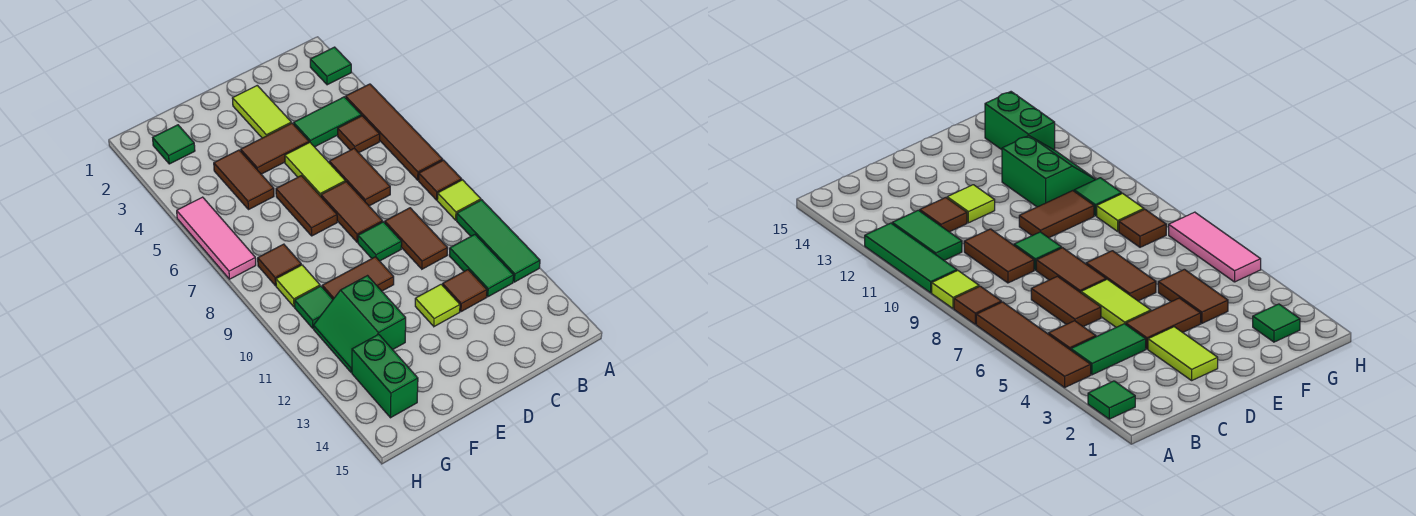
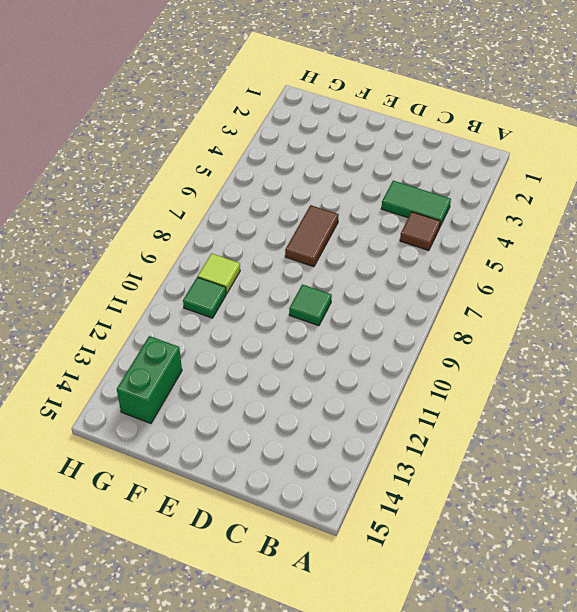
none -> green tile A2 level 1
none -> brown tile A4:A7 level 1
none -> brown tile A8 level 1

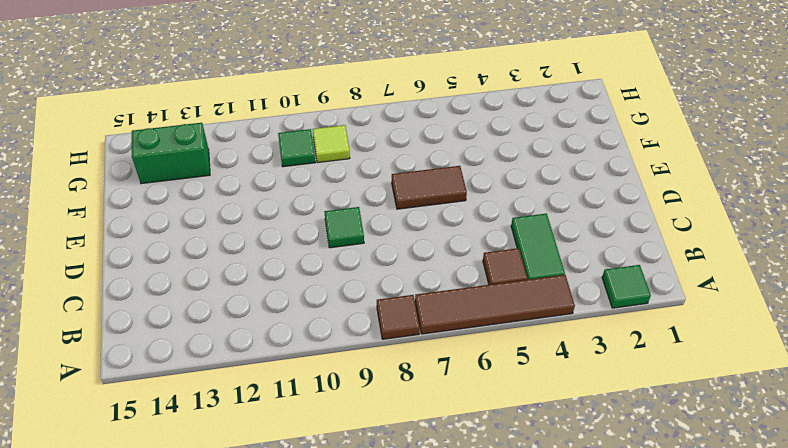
none -> lime tile A9 level 1
none -> green tile A10:A12 level 1
none -> green tile B11:B12 level 1

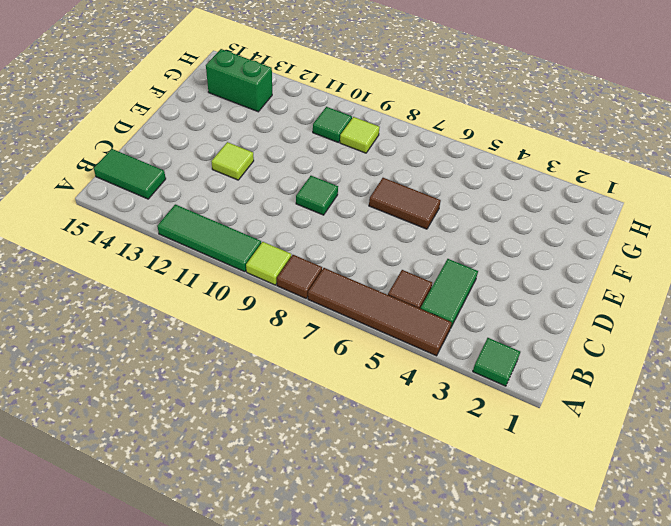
green tile B14:B15 level 1 -> green tile B11:B12 level 1
none -> brown tile C6:C7 level 1
none -> brown tile C9:C10 level 1
none -> brown tile C12 level 1

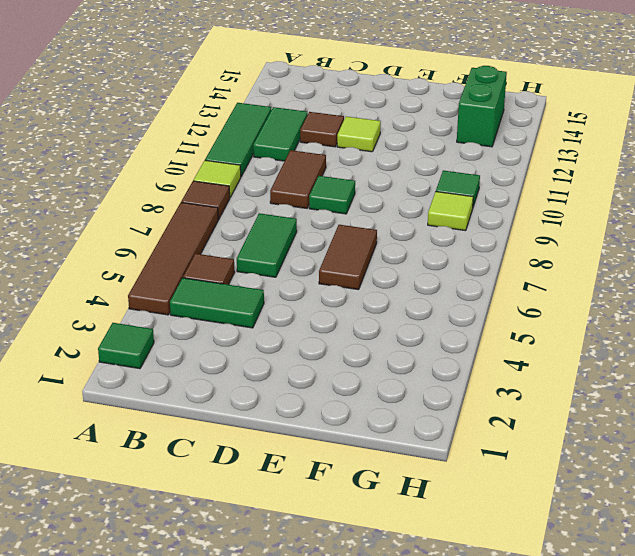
green tile C6:C7 level 1 -> brown tile C6:C7 level 1
none -> lime tile D2:D3 level 1
none -> brown tile D4:E4 level 1
none -> lime tile D5:D6 level 1

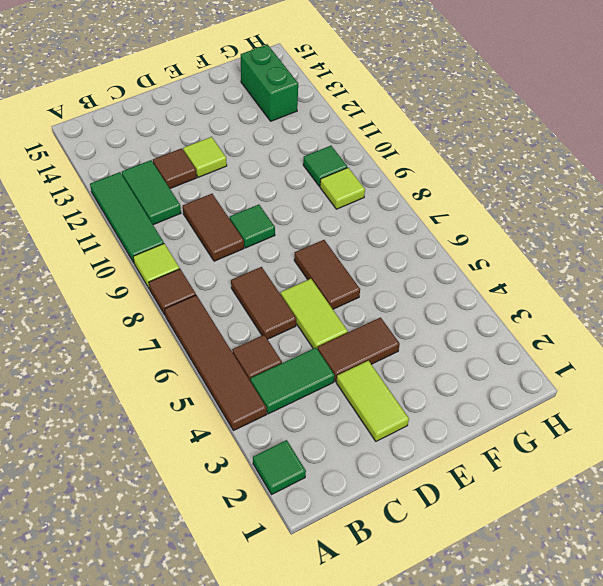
none -> brown tile D7:D8 level 1
none -> brown tile E10:F10 level 1
none -> brown tile F4:F5 level 1

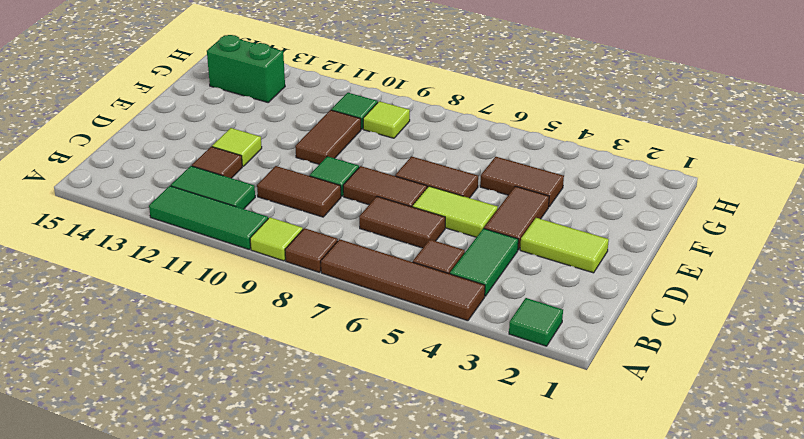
none -> green slope F11:G12 level 1 top F
none -> green tile G2 level 1
none -> brown tile G8 level 1

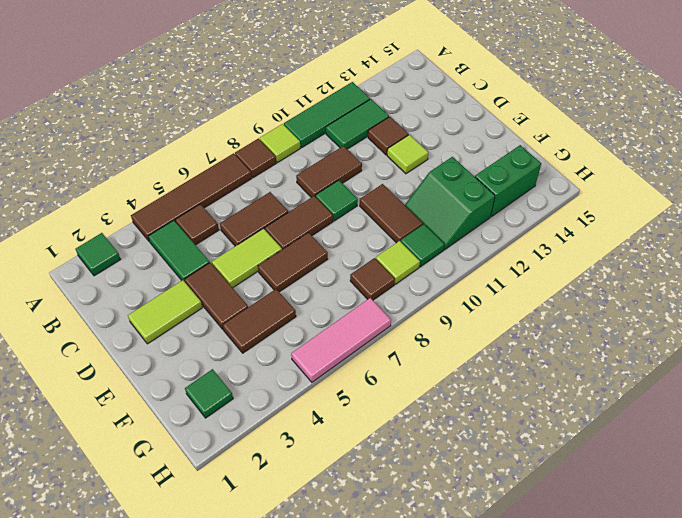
green slope F11:G12 level 1 top 12 -> green slope F11:G12 level 1 top F

